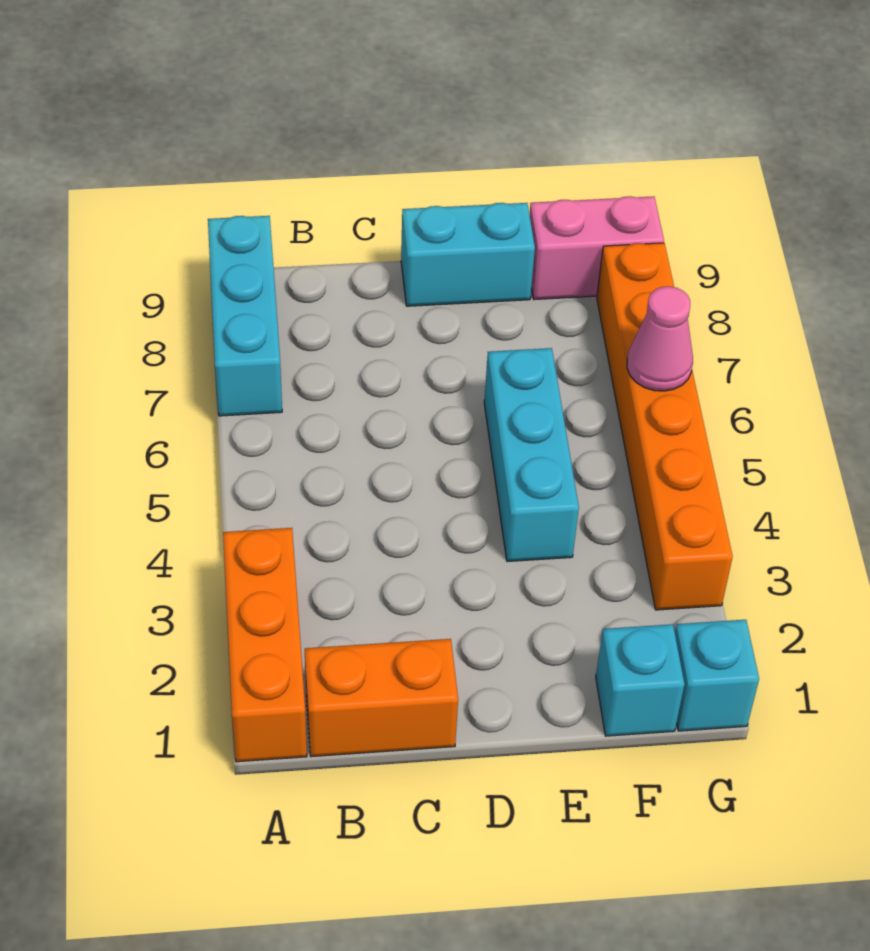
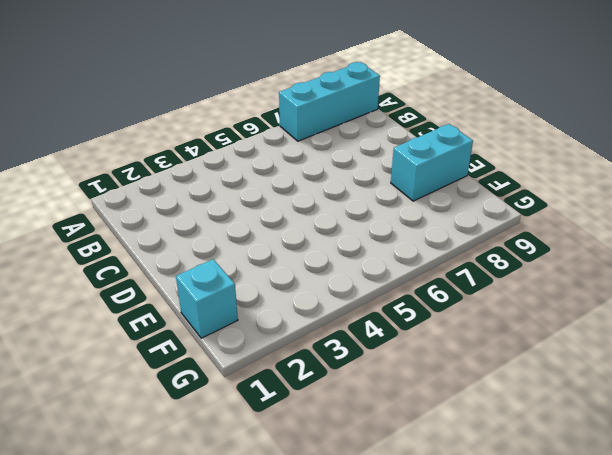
cyan brick E8:E9 level 1 -> cyan brick D9:E9 level 1
none -> orange brick A1:A3 level 1
none -> orange brick B1:C1 level 1

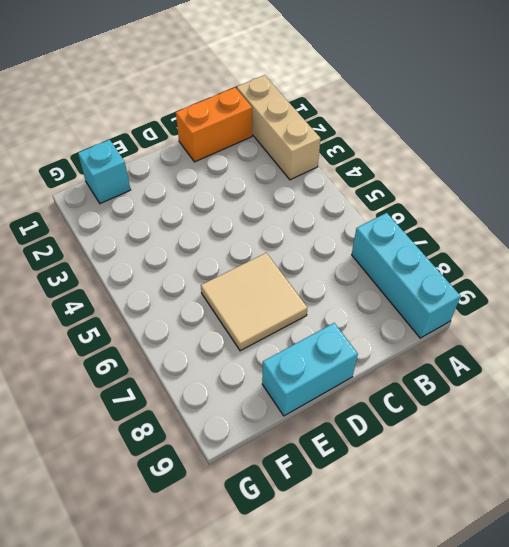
tan brick A1:A3 level 1 -> orange brick A1:A3 level 1
tan tile D6:E7 level 1 -> cyan brick E4:E6 level 1
none -> pink brick F9:G9 level 1
none -> cyan brick G1 level 1

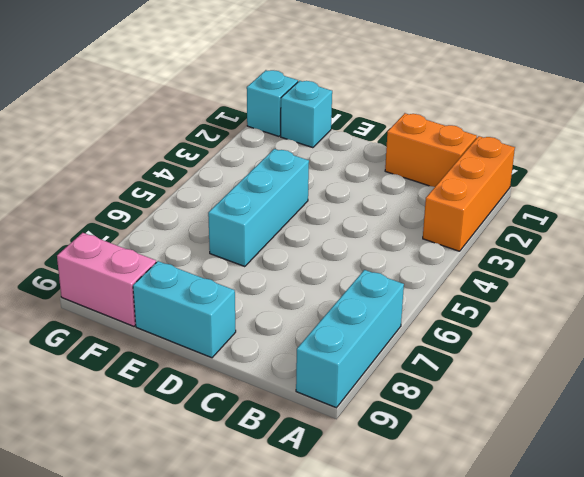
none -> orange brick G3:G8 level 1
none -> pink cone G6 level 2

